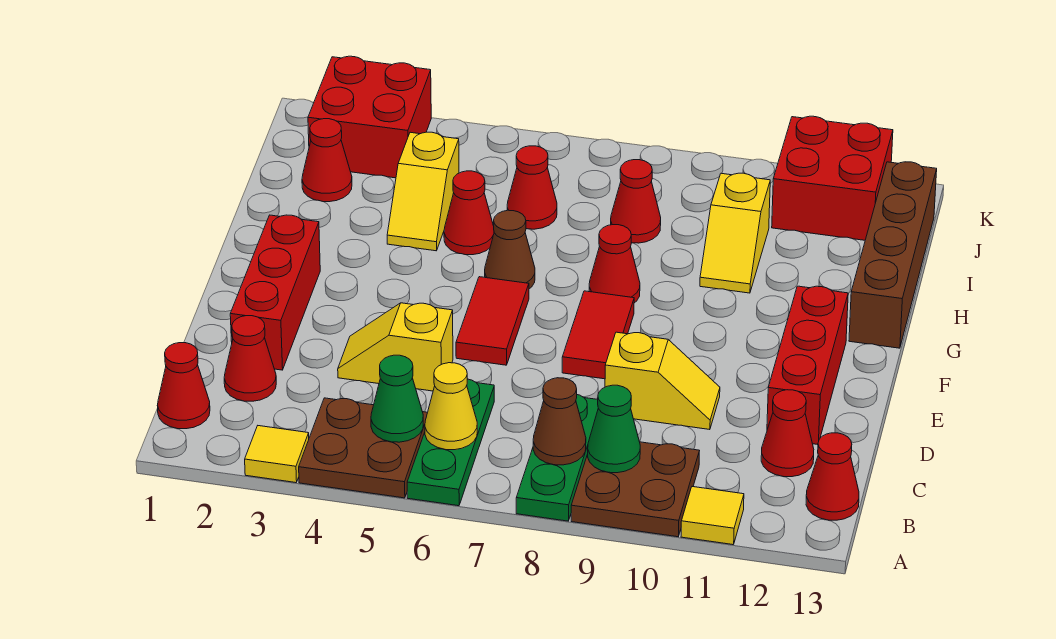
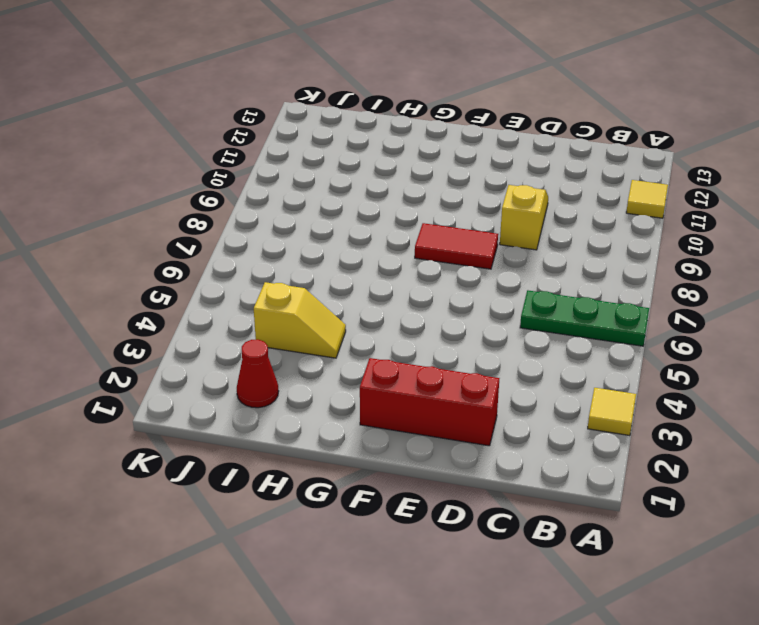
none -> brown plate A4:B5 level 1
none -> green plate A8:C8 level 1
none -> brown plate A9:B10 level 1
none -> red cone B1 level 1

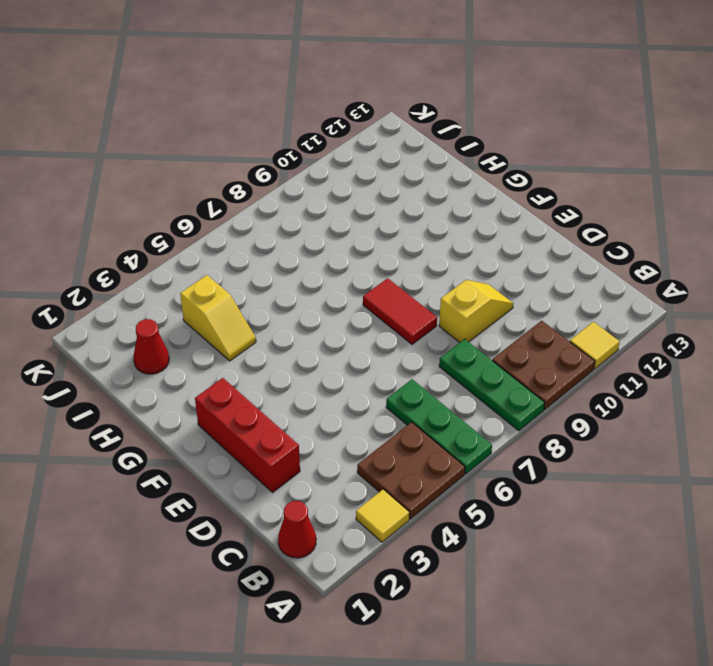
none -> red cone B13 level 1
none -> red cone C2 level 1
none -> red cone C12 level 1
none -> yellow slope D4:D5 level 1 top 5

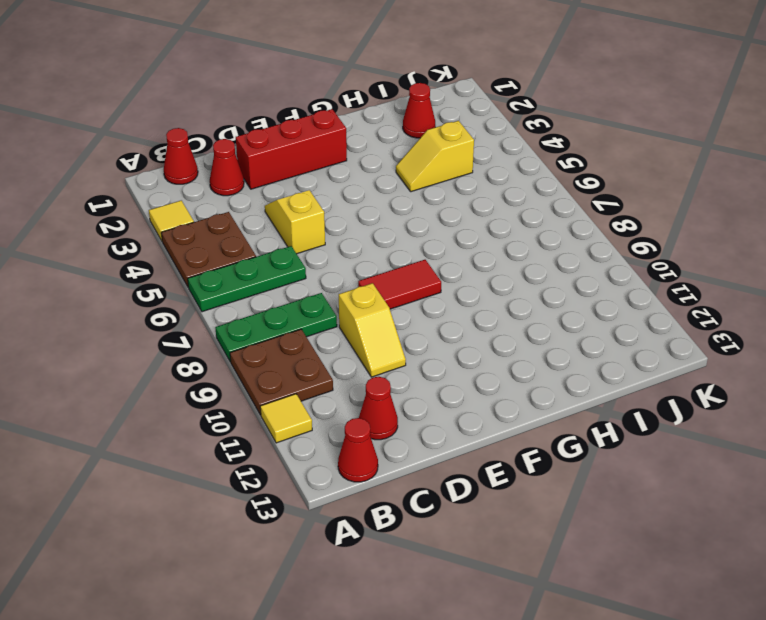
none -> red brick D12:F12 level 1
none -> red tile E6:F6 level 1
none -> brown cone G6 level 1
none -> red cone G8 level 1

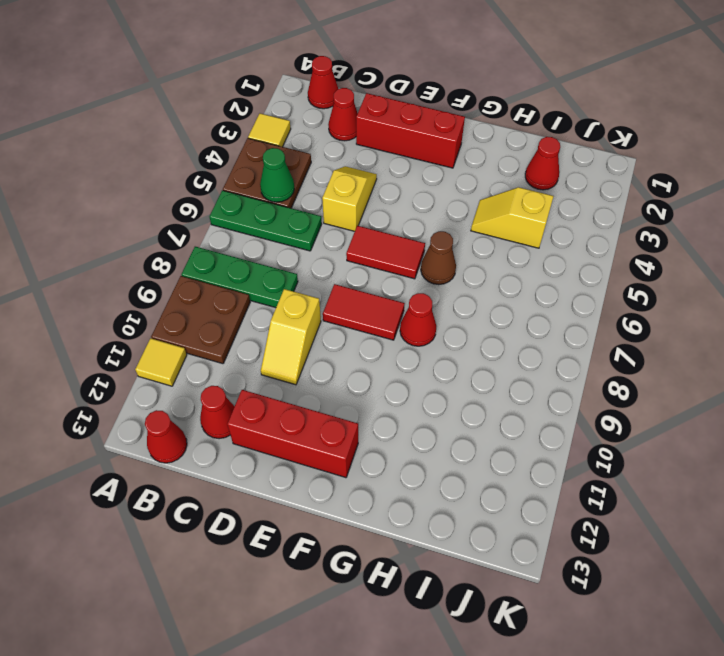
none -> brown brick G13:J13 level 1
none -> red cone H5 level 1
none -> yellow slope H10:I10 level 1 top I
none -> red cone I6 level 1

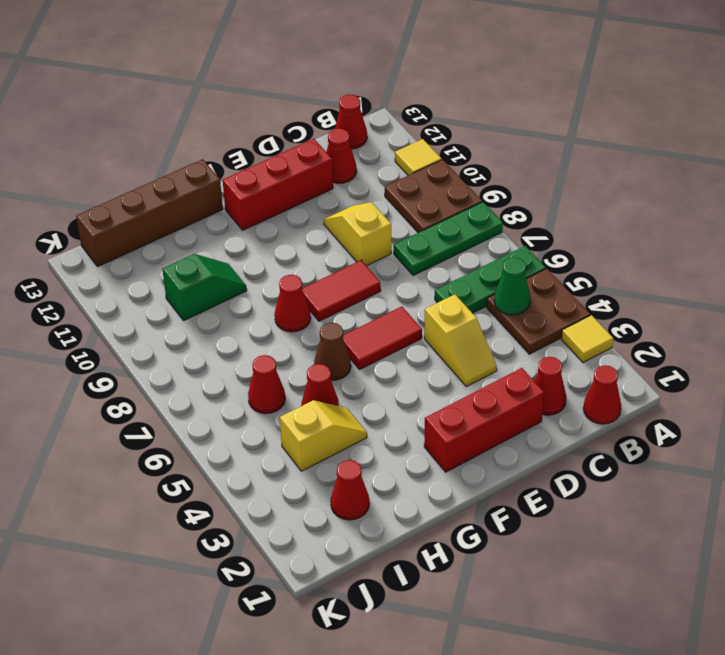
green slope H10:I10 level 1 top I -> yellow slope H10:I10 level 1 top I
none -> red cone I8 level 1
none -> red brick J2:K3 level 1
none -> red brick J11:K12 level 1
none -> yellow cone B6 level 2

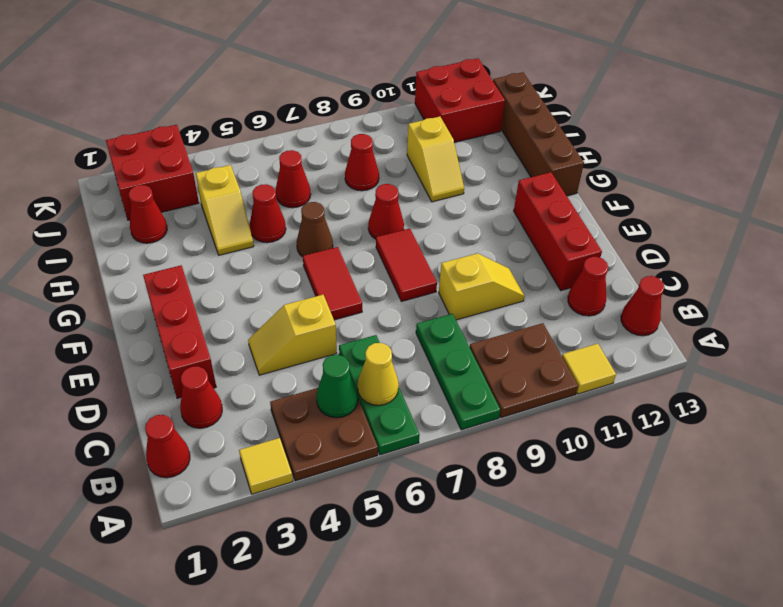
none -> brown cone B8 level 2
none -> green cone B9 level 2

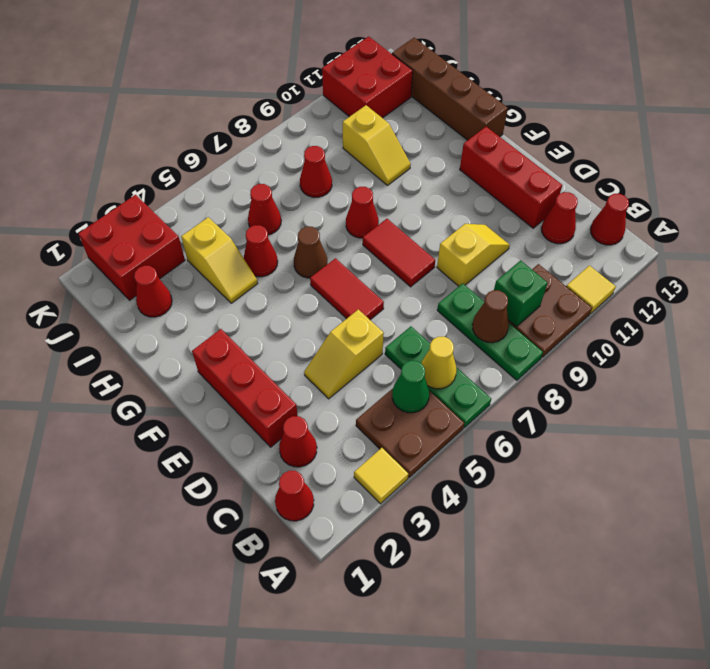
green brick B9 level 2 -> green cone B9 level 2

